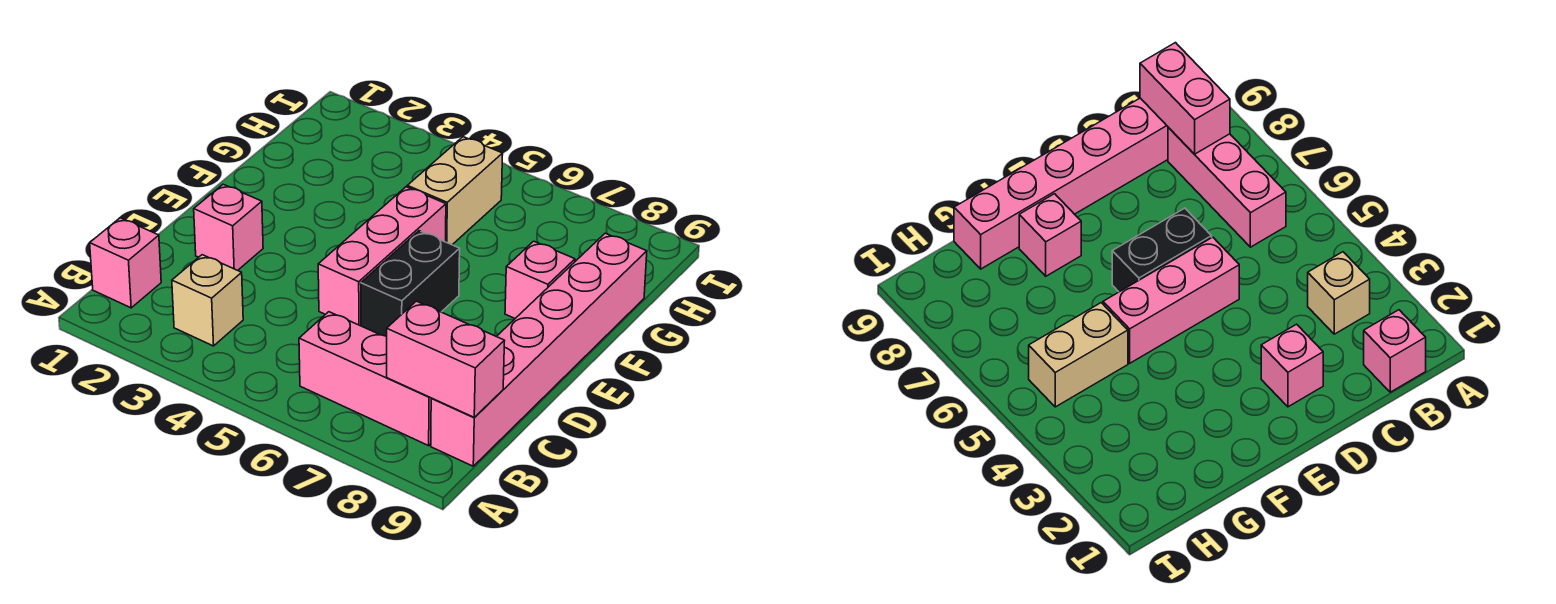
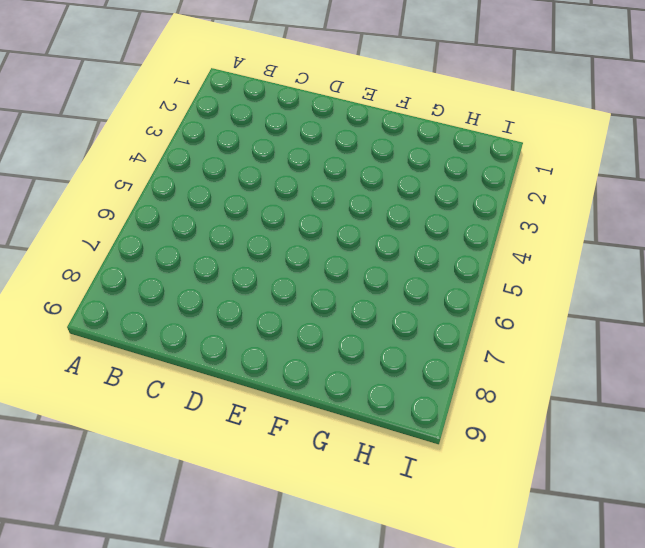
none -> pink brick B1 level 1
none -> tan brick B3 level 1

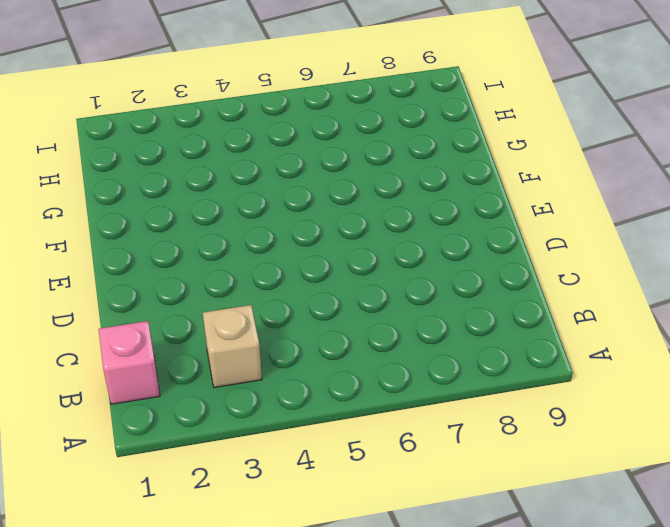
none -> pink brick B6:B8 level 1
none -> pink brick B9:G9 level 1

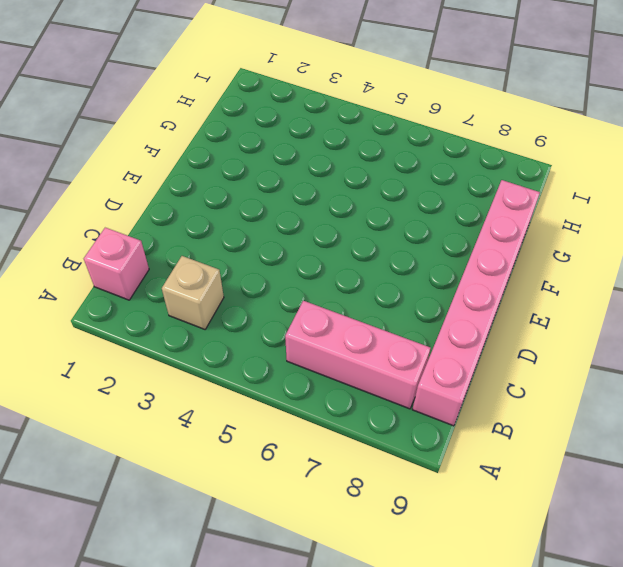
none -> pink brick D2 level 1
none -> pink brick D5:F5 level 1

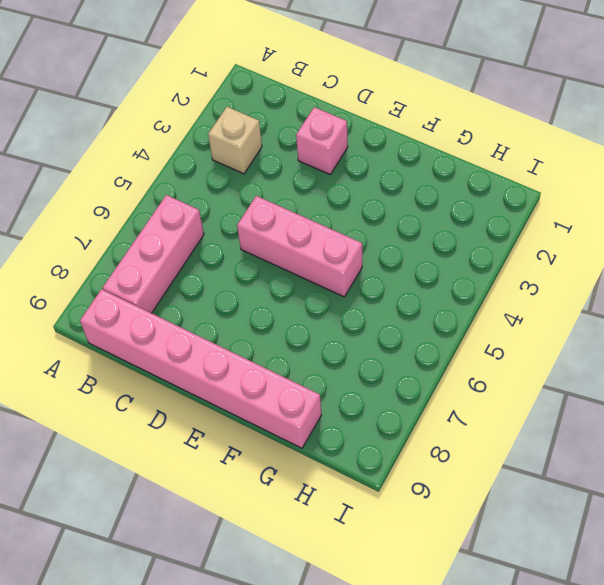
none -> pink brick B1 level 1
none -> black brick D6:E6 level 1

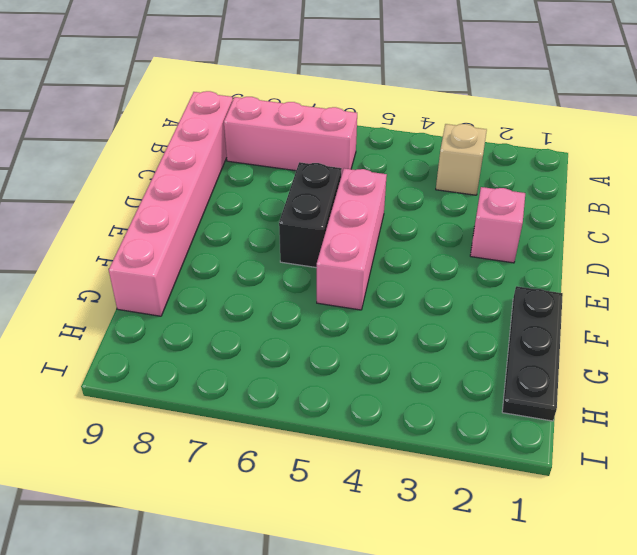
black plate F1:H1 level 1 -> none
none -> pink brick B1 level 1
none -> pink brick F8 level 1

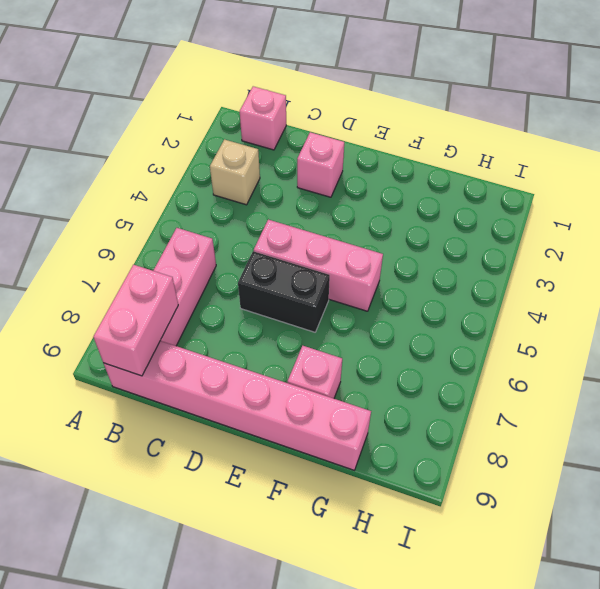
none -> tan brick G5:H5 level 1

